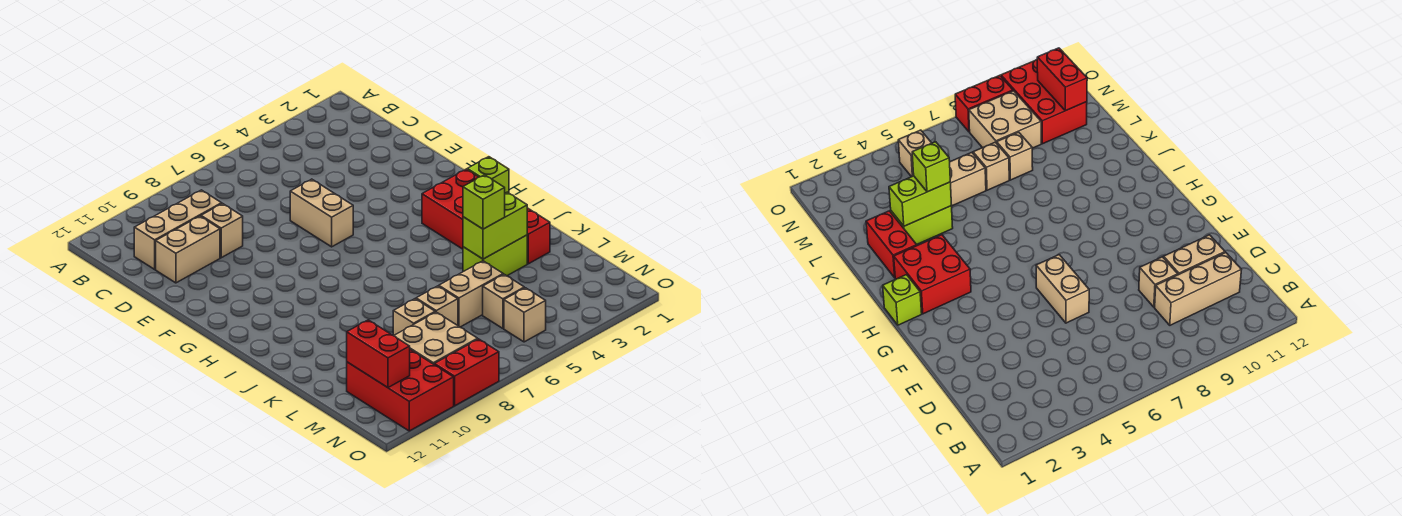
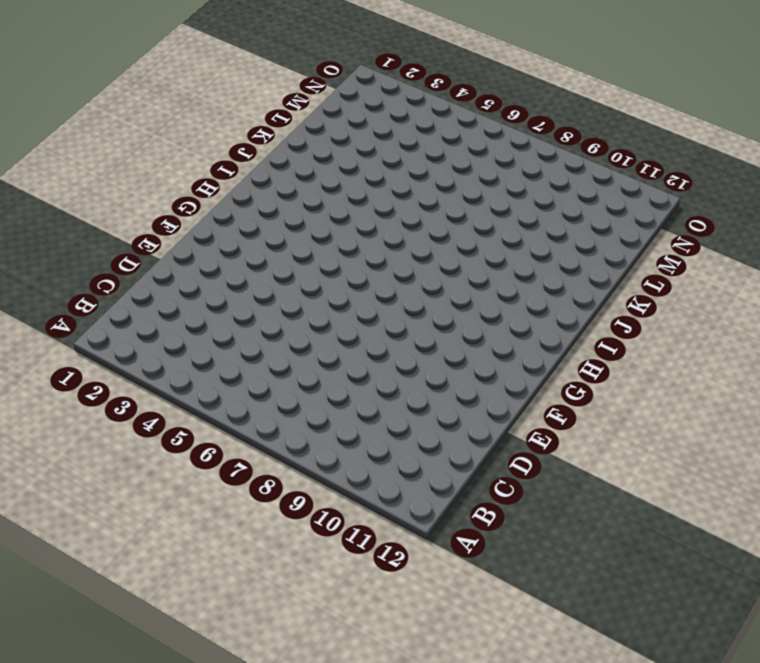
none -> tan brick C9:C11 level 1
none -> tan brick D9 level 1
none -> tan brick D10:D11 level 1

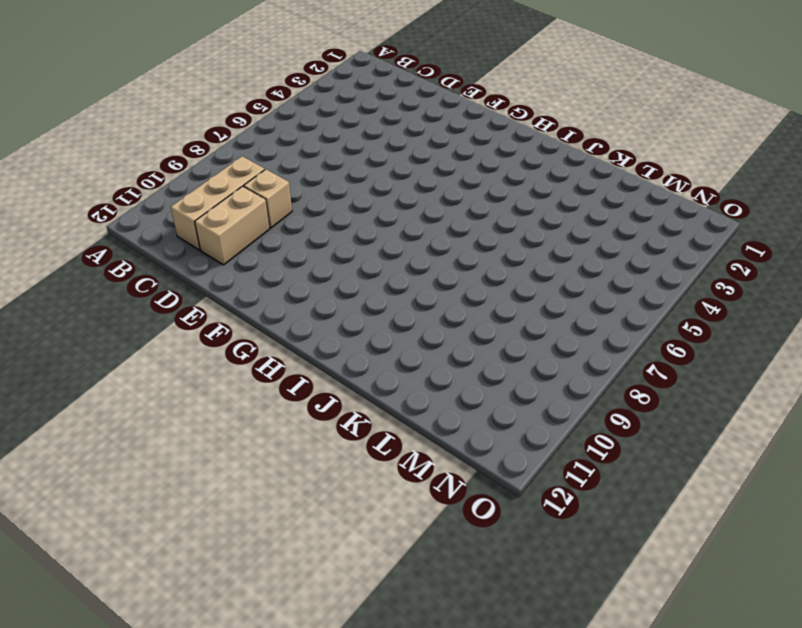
none -> tan brick E6:F6 level 1
none -> lime brick H1 level 1
none -> red brick H2:I3 level 1

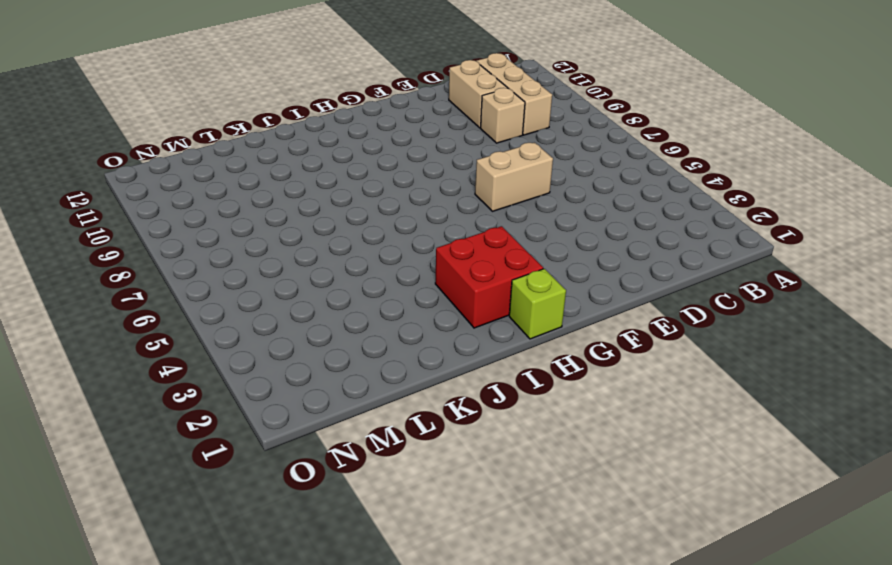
none -> red brick J2:K2 level 1
none -> lime brick K3:K4 level 1
none -> tan brick L5:L6 level 1

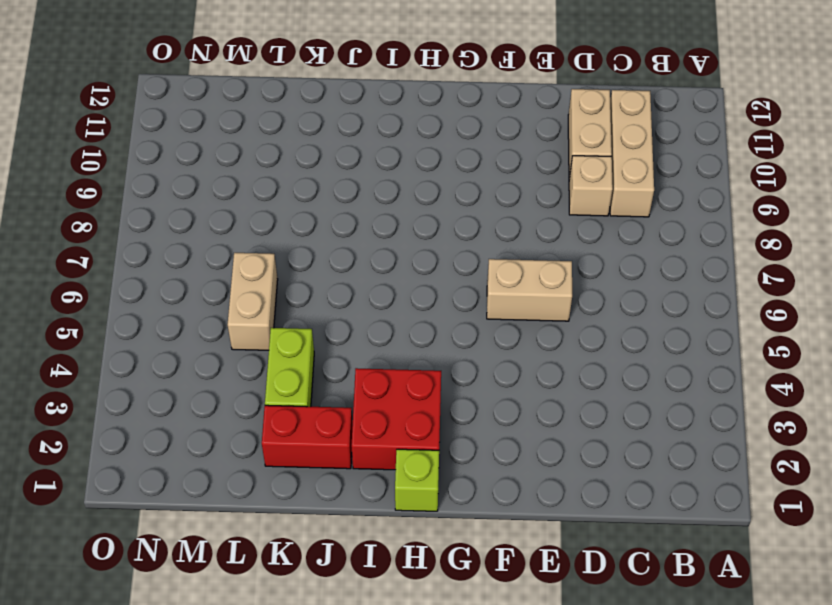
none -> tan brick L7 level 1
none -> tan brick L8 level 1
none -> tan brick M5 level 1

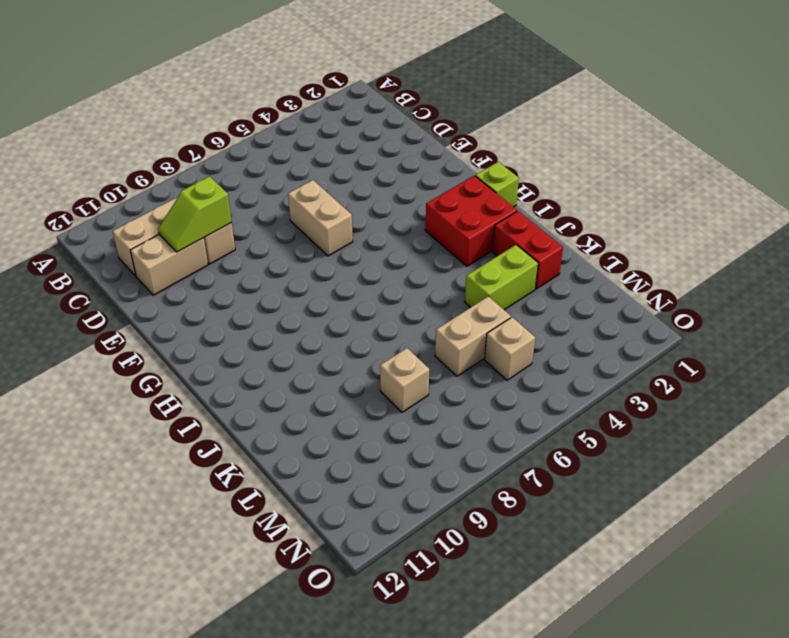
lime slope D9:D10 level 2 top 9 -> none
none -> tan brick L7 level 1
none -> tan brick M8:N9 level 1
none -> red brick M10:O11 level 1

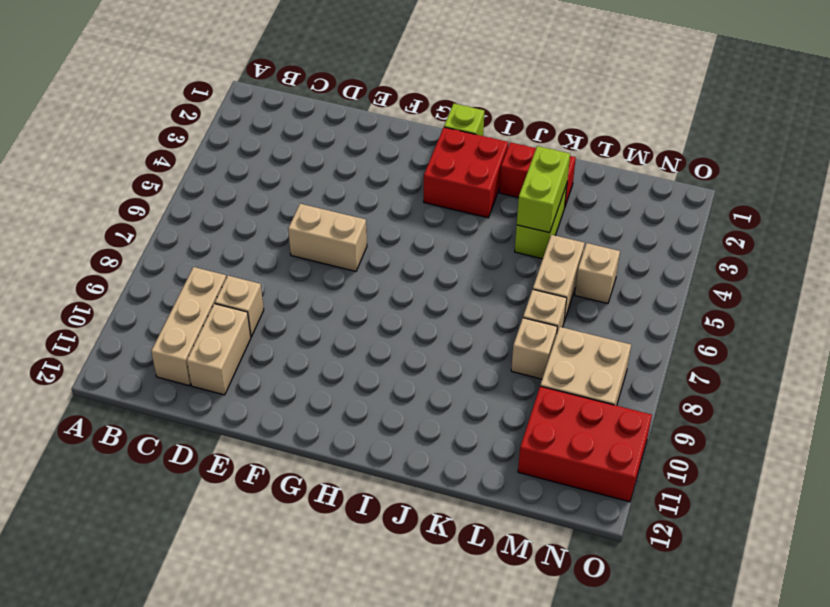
none -> tan brick N5 level 1
none -> red brick O8:O9 level 1
none -> red brick M11:N11 level 2

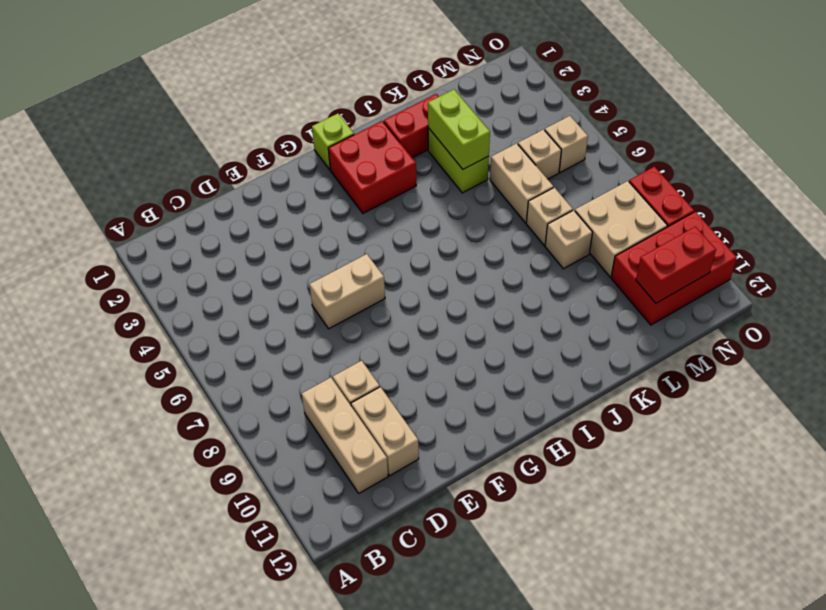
none -> lime brick K4 level 3

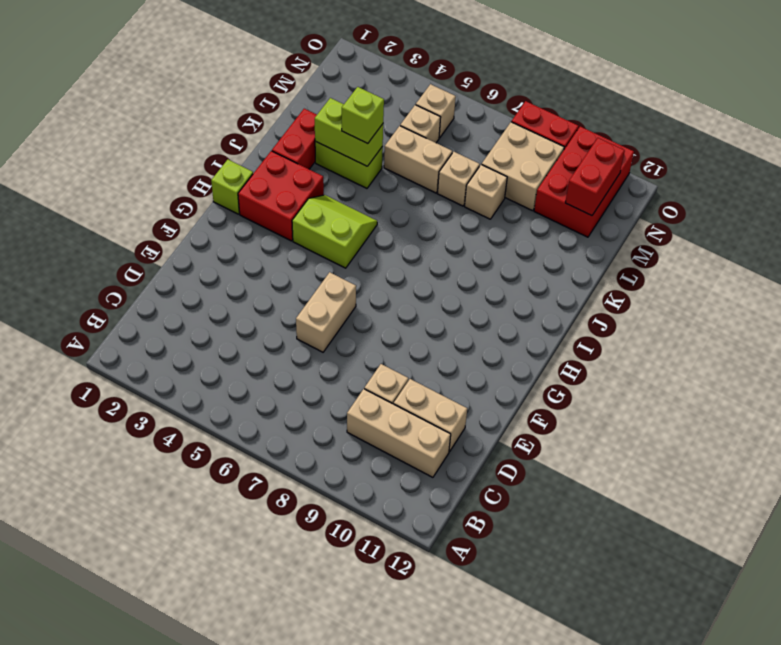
lime slope H4:I5 level 1 top H -> none

